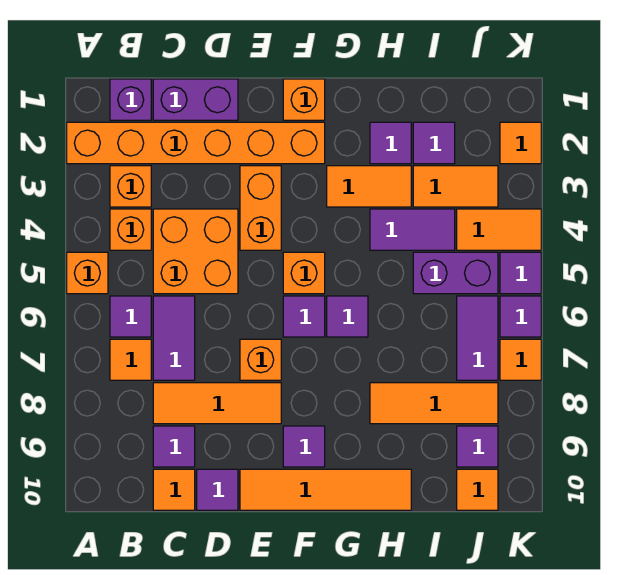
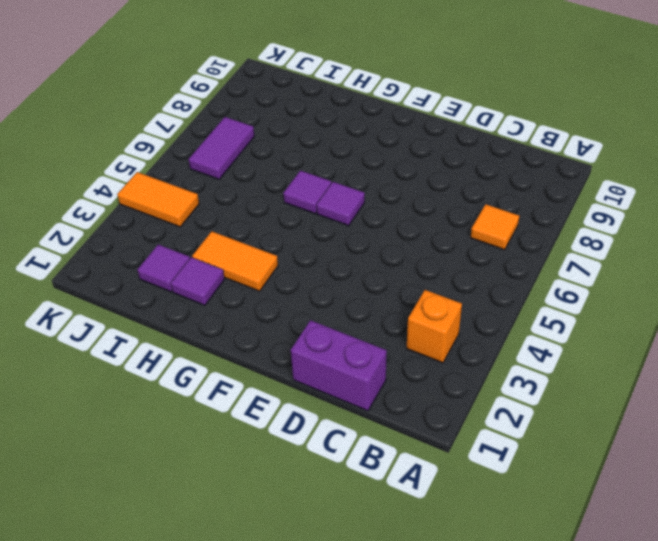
none -> orange brick A2:F2 level 1
none -> orange brick A5 level 1
none -> purple brick B1 level 1
none -> orange brick B4 level 1

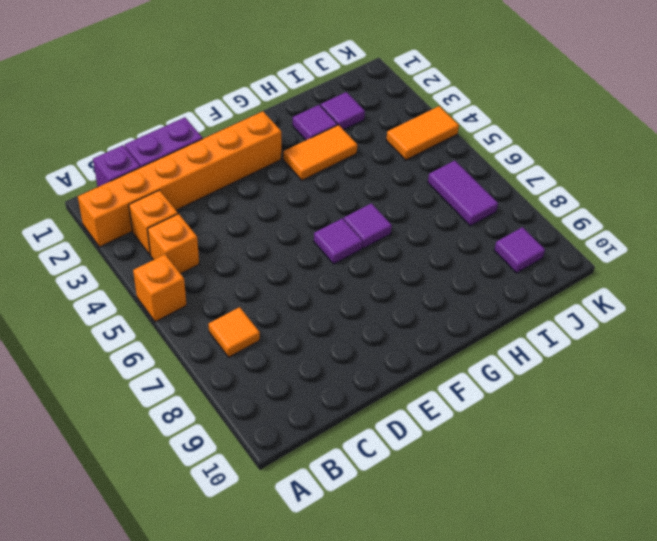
none -> purple tile B6 level 1
none -> orange brick C4:D5 level 1
none -> purple tile C6:C7 level 1
none -> orange tile C8:E8 level 1

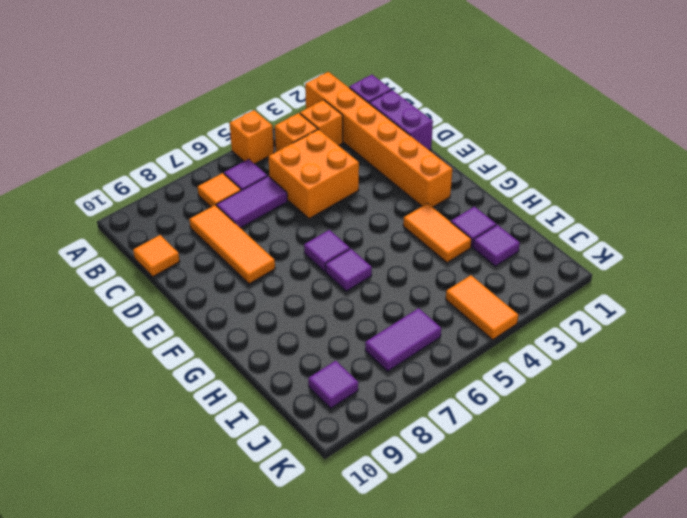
none -> purple tile C9 level 1
none -> purple tile D10 level 1
none -> orange brick E3:E4 level 1
none -> orange brick E7 level 1

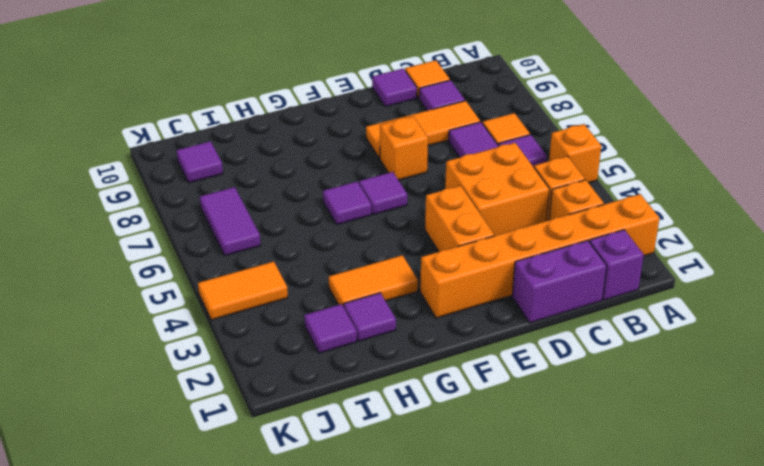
none -> orange tile E10:H10 level 1
none -> orange brick F1 level 1
none -> orange brick F5 level 1
none -> purple tile F9 level 1

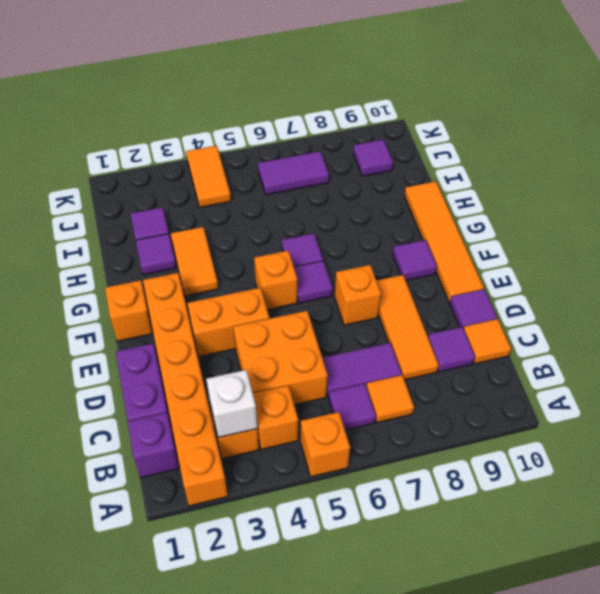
white brick B3 level 2 -> none
none -> purple tile H4:I4 level 1
none -> orange tile H8:J8 level 1
none -> orange tile I3:J3 level 1
none -> purple brick I5:J5 level 1

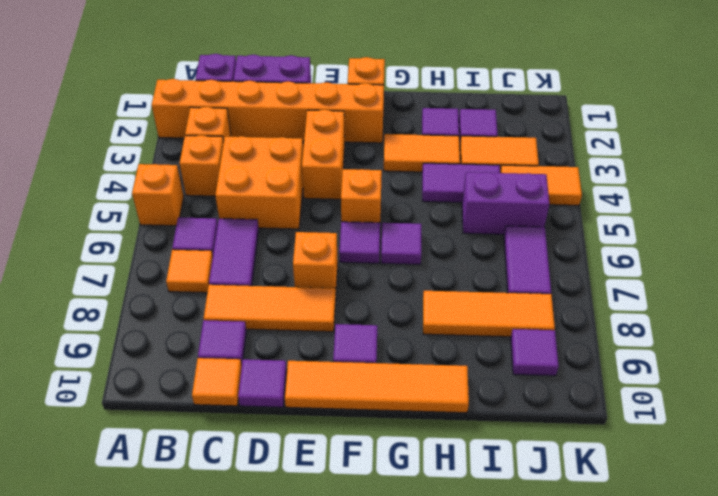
none -> orange tile J10 level 1
none -> orange tile K2 level 1
none -> purple tile K5 level 1
none -> purple tile K6 level 1

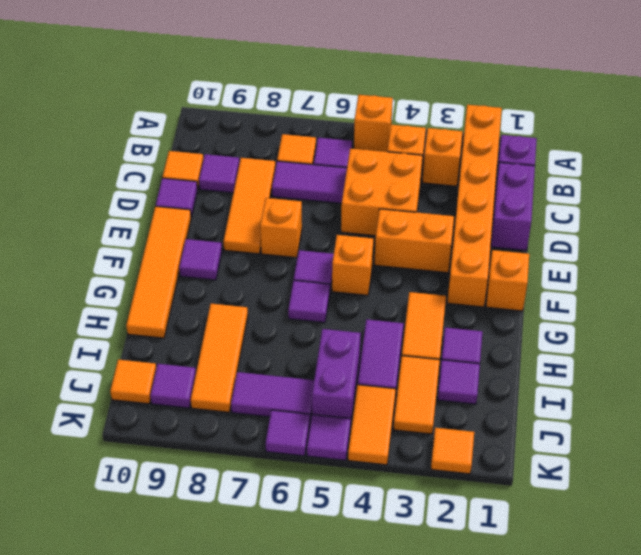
none -> orange tile K7 level 1

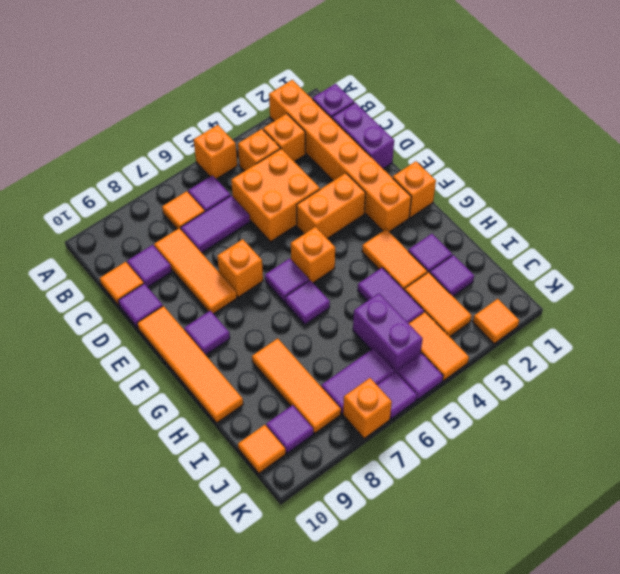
orange brick K7 level 1 -> orange tile K7 level 1

